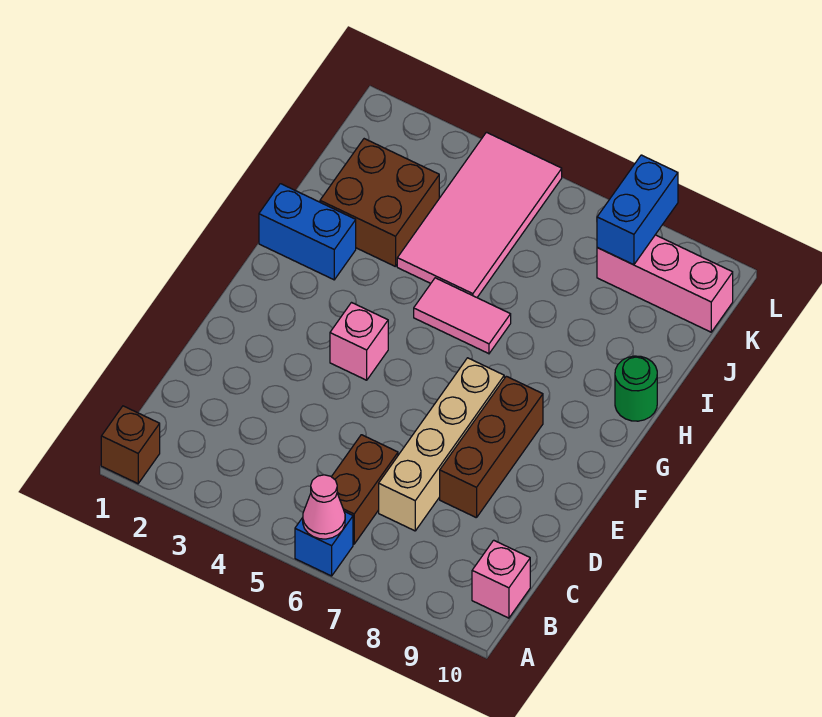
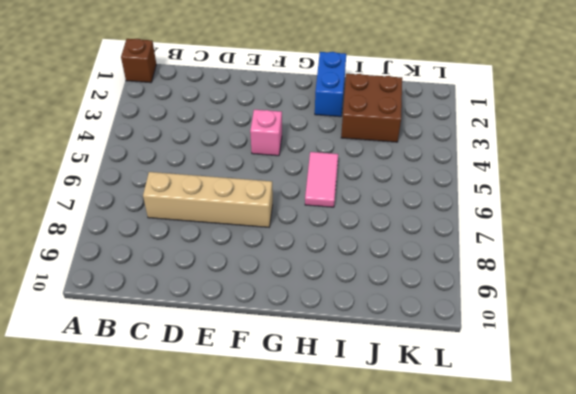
none -> blue brick A6 level 1
none -> brown brick B6:C6 level 1
none -> pink brick B10 level 1

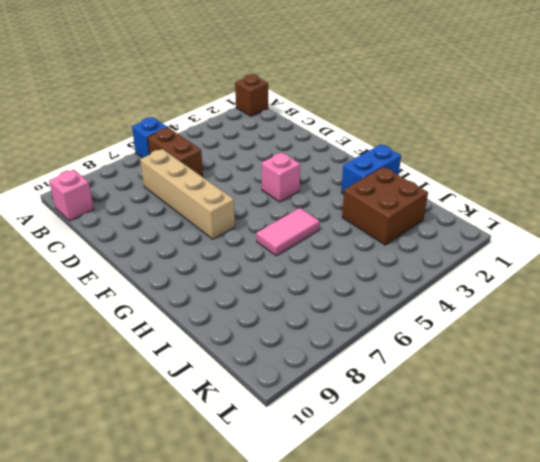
none -> brown brick D8:F8 level 1
none -> green round brick H10 level 1
none -> pink tile I4:L5 level 1

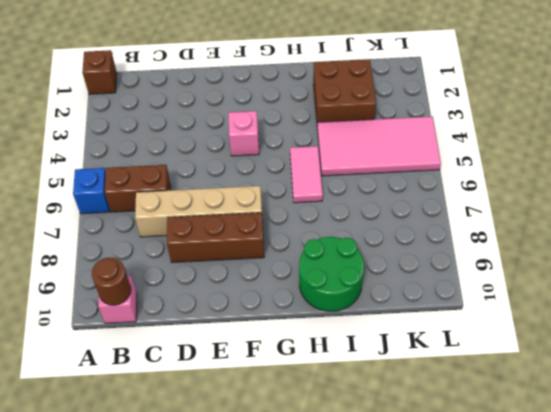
brown round brick B10 level 2 -> none
green round brick H9:I10 level 1 -> green round brick H10 level 1
none -> blue brick H1:H2 level 1
none -> pink brick K8:K10 level 1
none -> pink cone A6 level 2

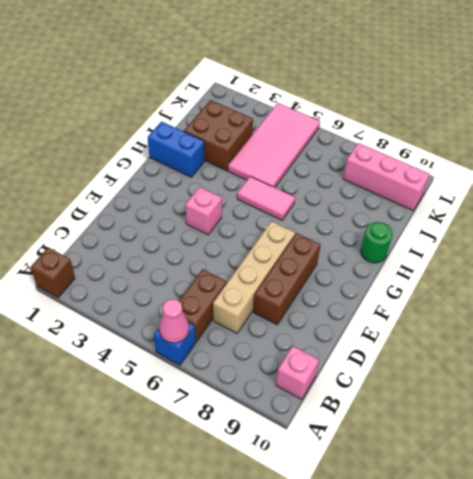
none -> blue brick K8:L8 level 2

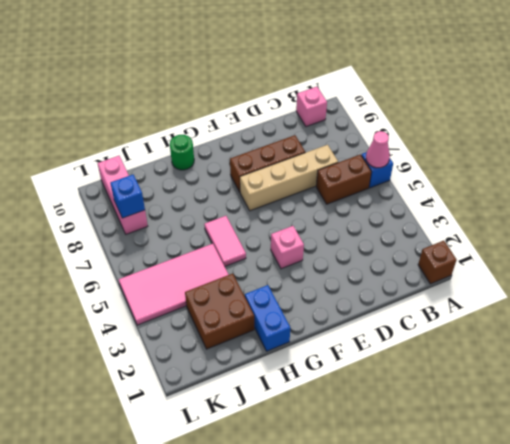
blue brick K8 level 2 -> blue brick K8:L8 level 2

